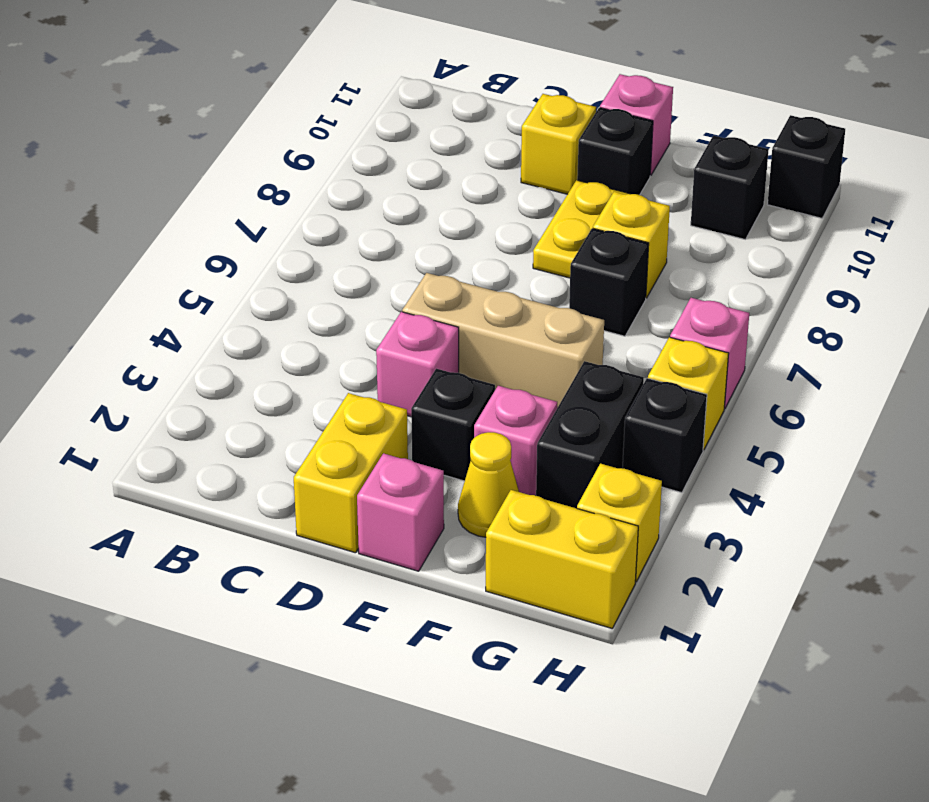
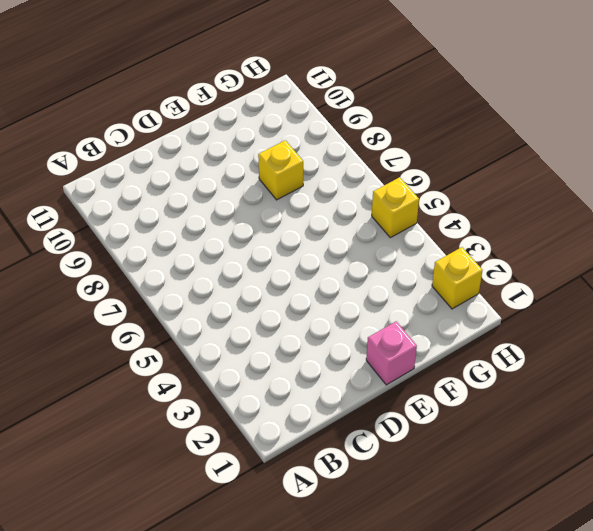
none -> yellow brick D1:D2 level 1
none -> pink brick D4 level 1
none -> tan brick D5:F5 level 1

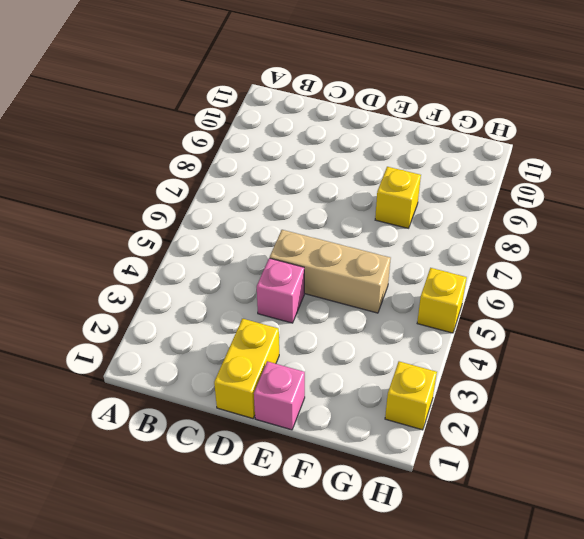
none -> yellow brick D10 level 1
none -> black brick E3 level 1
none -> yellow plate E8:E9 level 1

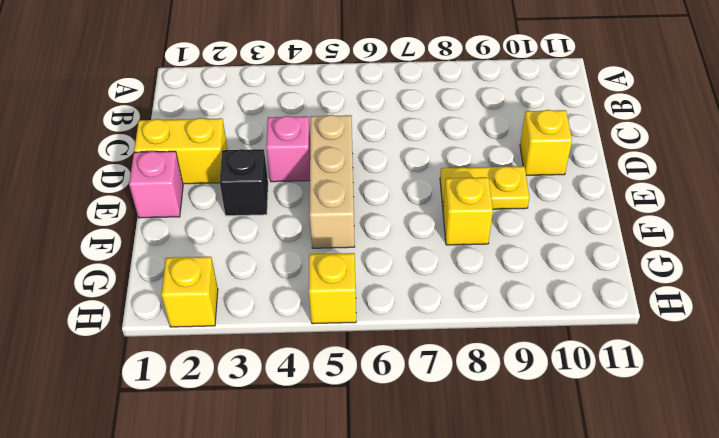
none -> black brick E10 level 1
none -> pink brick E11 level 1
none -> yellow cone F2 level 1

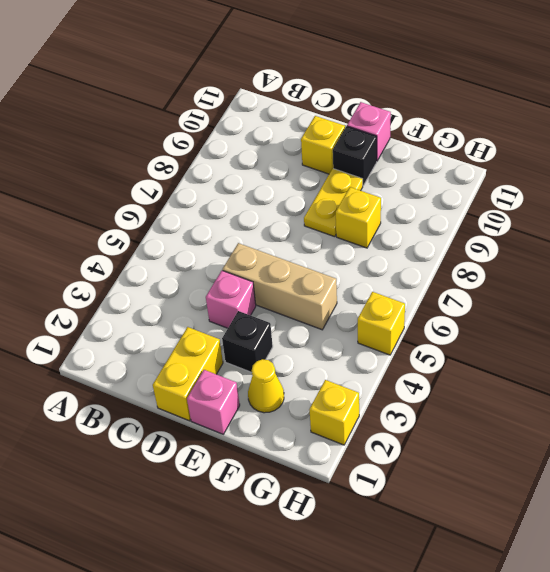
none -> pink brick F3 level 1
none -> black brick F7 level 1
none -> yellow brick G1:H1 level 1

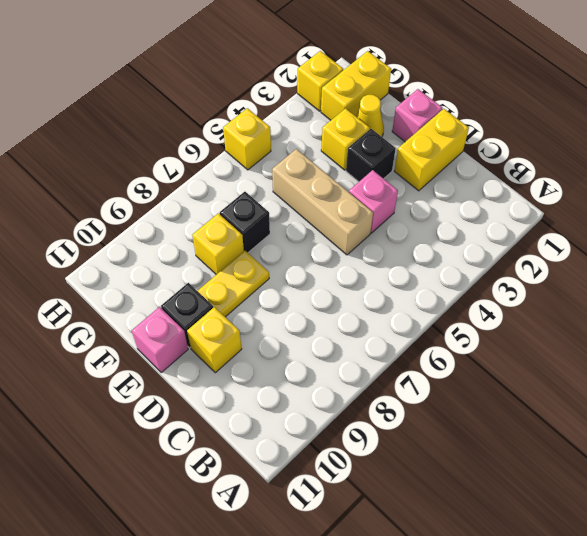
yellow brick F3 level 1 -> pink brick F3 level 1
yellow brick G1:G2 level 1 -> yellow brick G1:H1 level 1
none -> black brick G3:G4 level 1
none -> black brick G10 level 1
none -> black brick H4 level 1

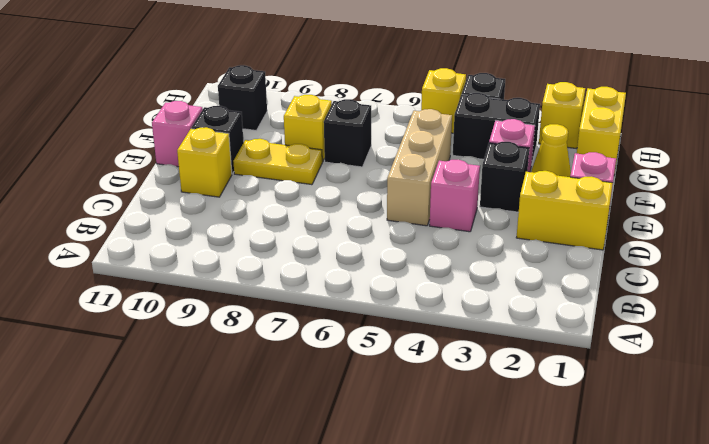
none -> pink brick H6 level 1
none -> black brick H11 level 1

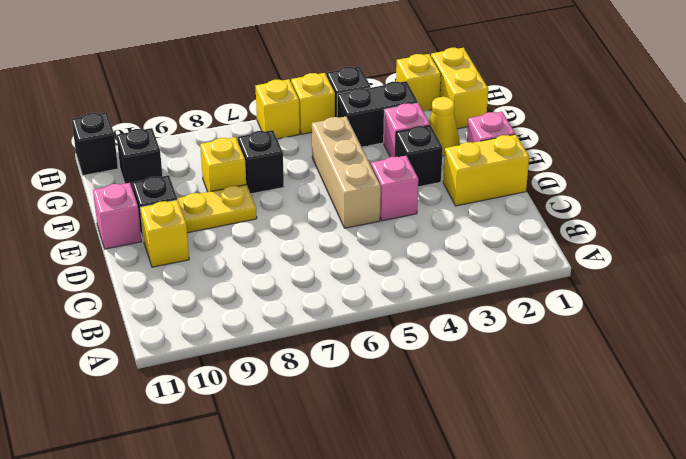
yellow brick H6 level 1 -> pink brick H6 level 1

